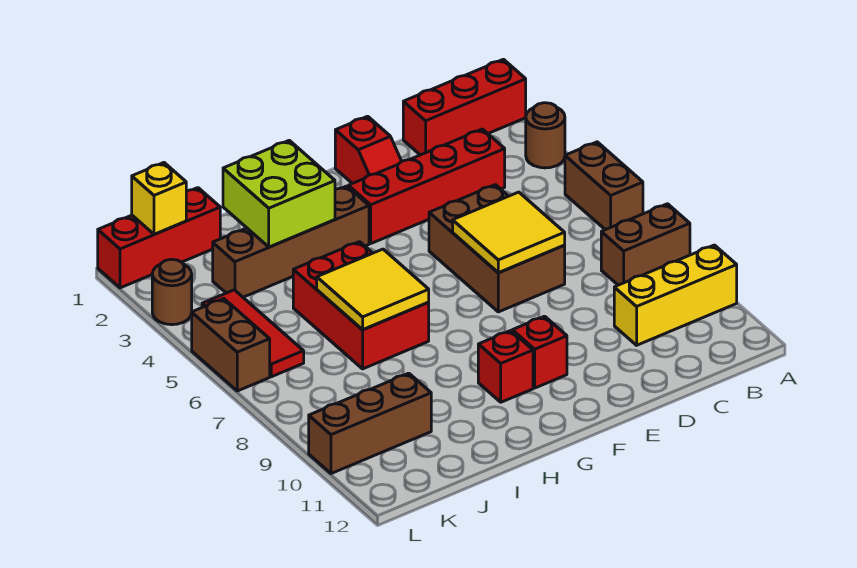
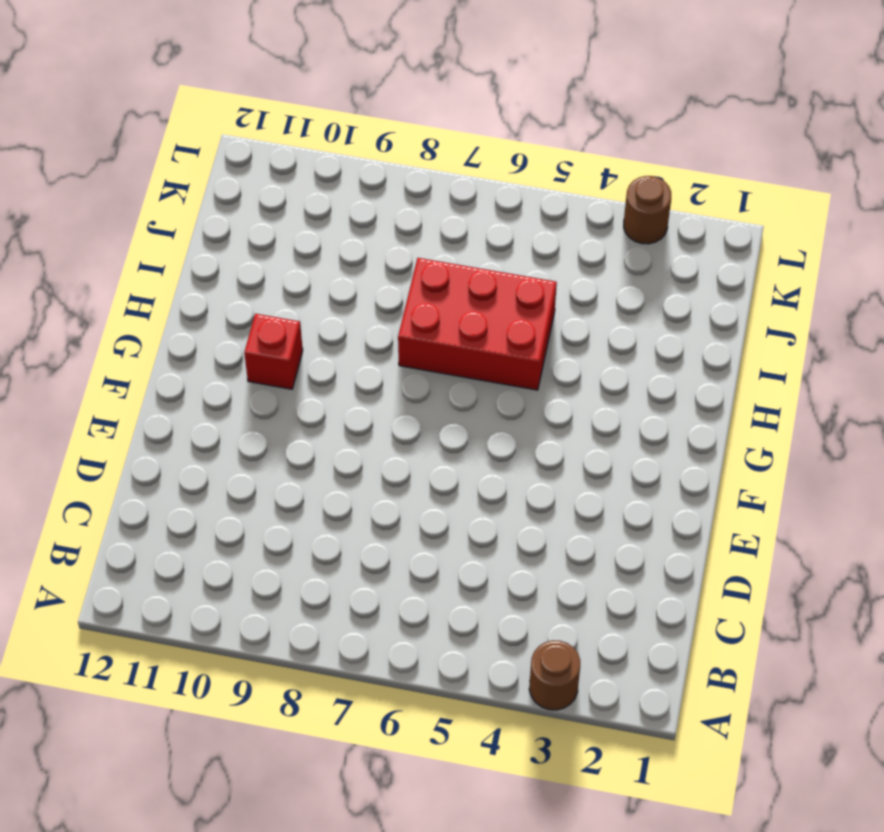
none -> red brick A1:C1 level 1
none -> brown brick A5:A6 level 1
none -> brown brick A8:B8 level 1

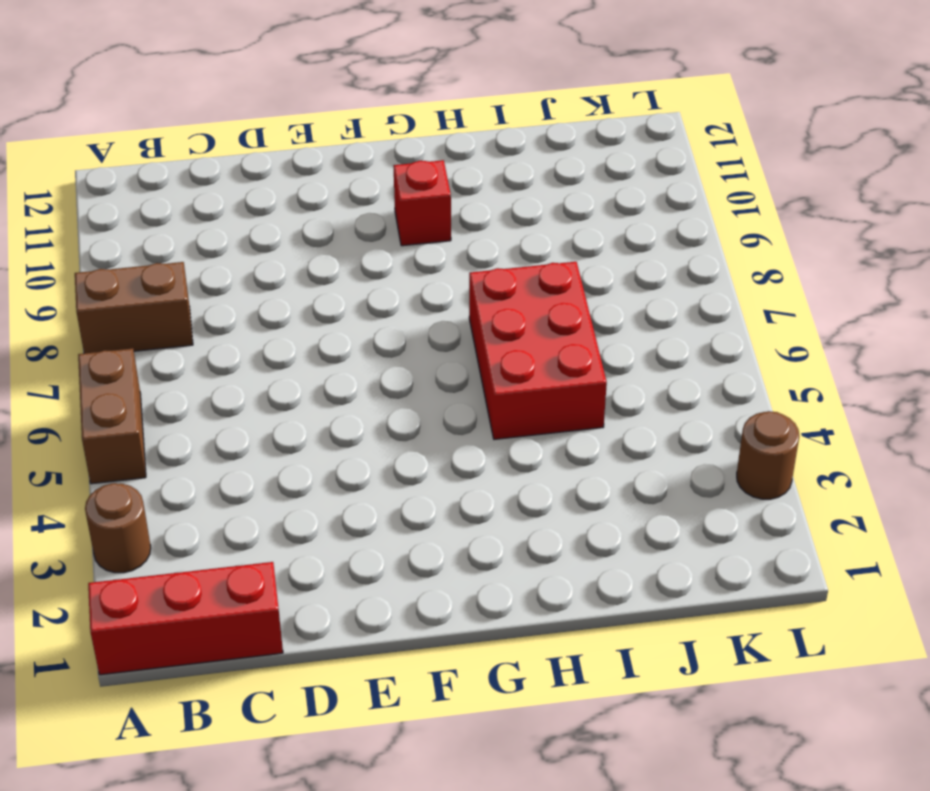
none -> yellow brick A10:C10 level 1
none -> red brick C3:F3 level 1
none -> brown brick D5:E7 level 1

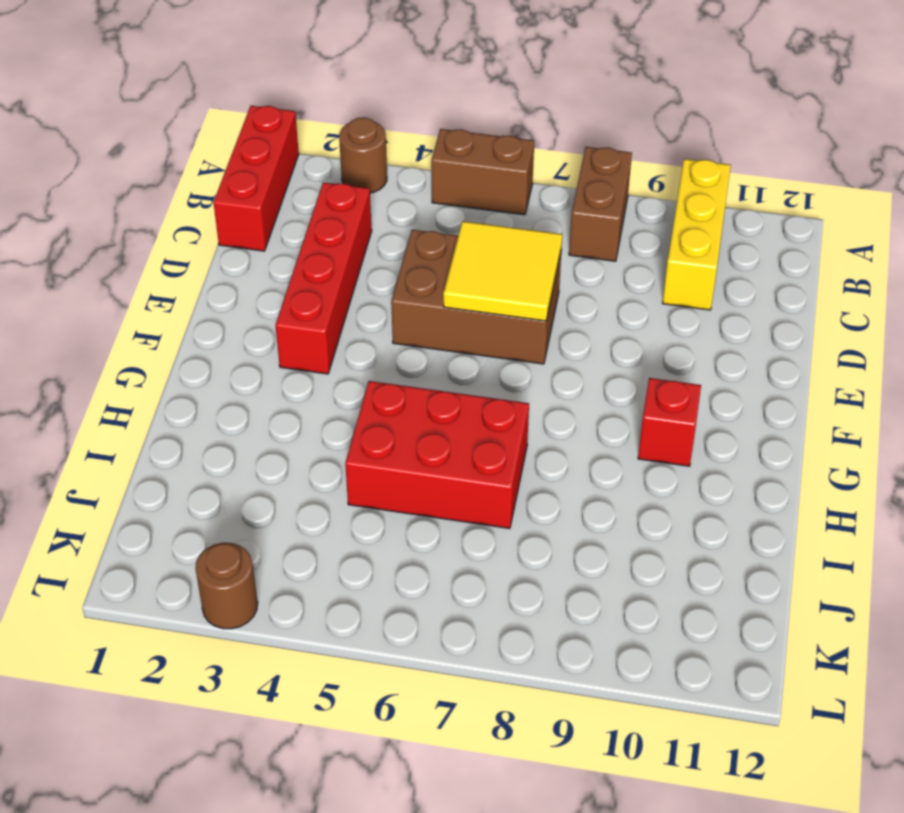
none -> red slope E1:E2 level 1 top 1
none -> red brick F10 level 1
none -> brown brick G3:J3 level 1

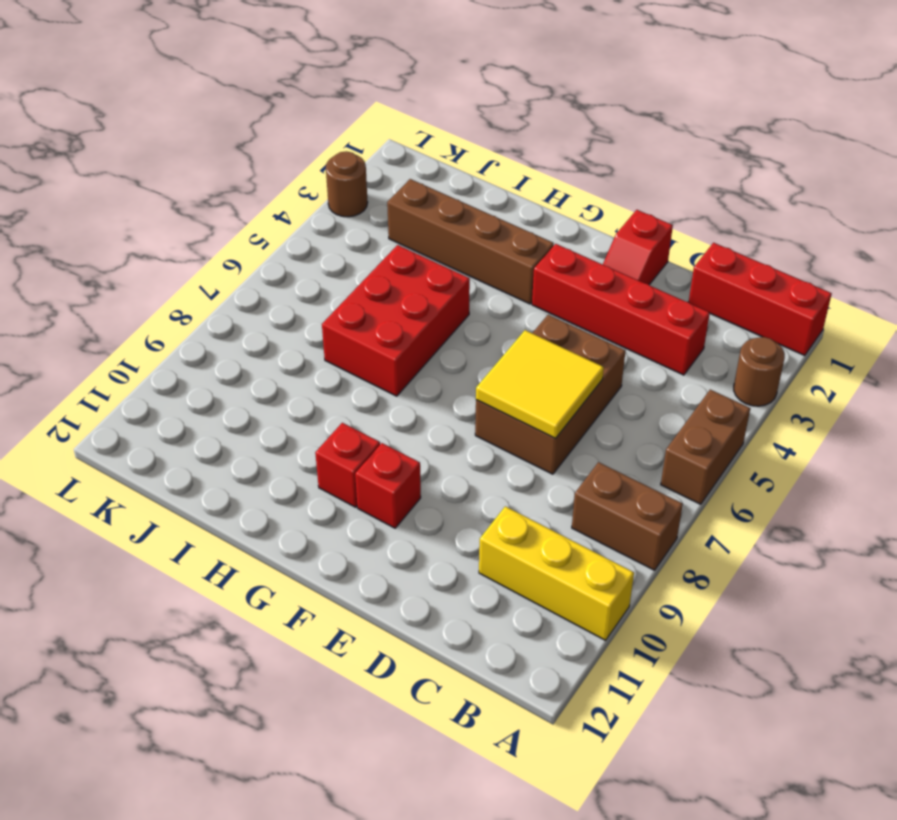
none -> red brick J1:L1 level 1
none -> brown brick J10:L10 level 1
none -> red tile K4:K6 level 1

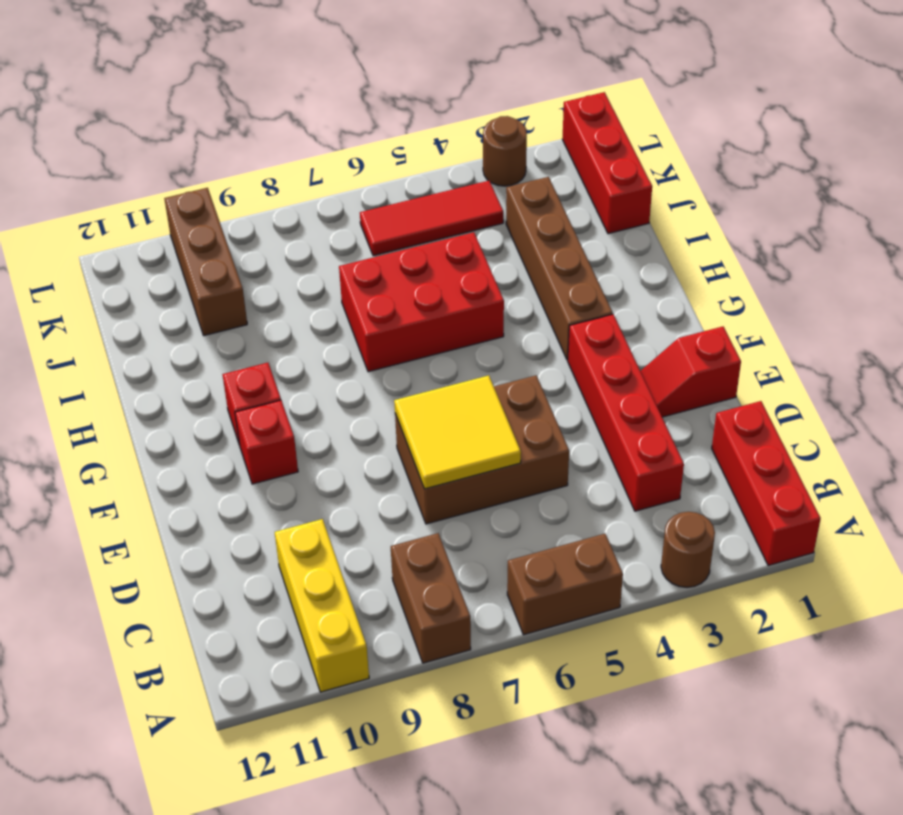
none -> brown brick L5:L6 level 1
none -> lime brick H2:I3 level 2
none -> yellow tile H6:I7 level 2

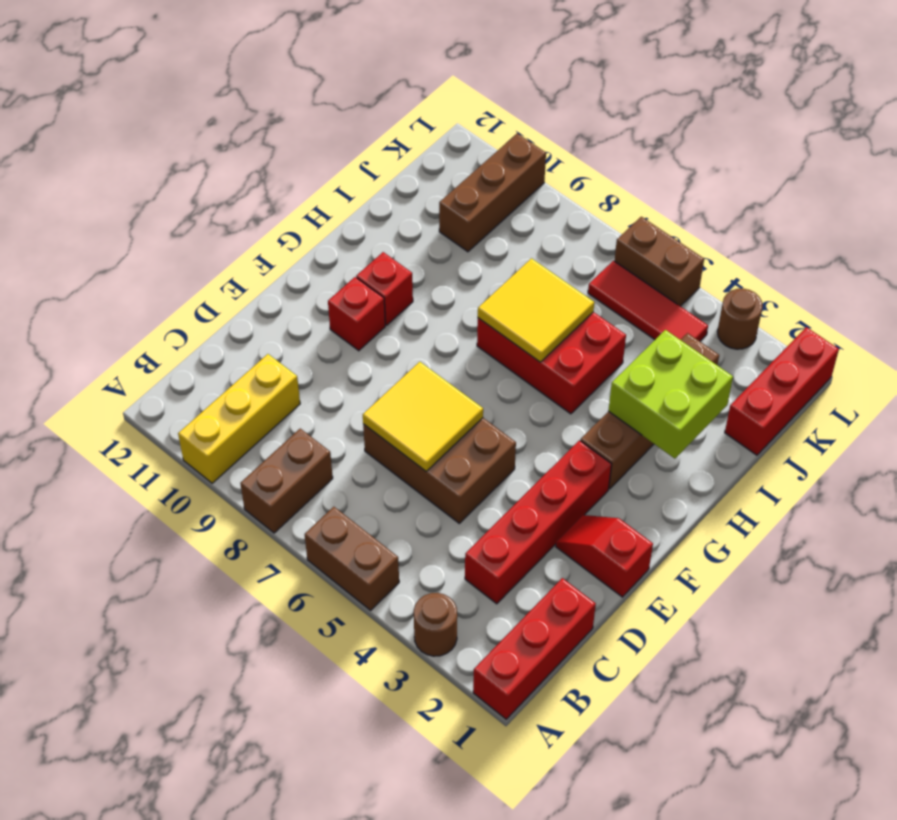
none -> yellow brick K1 level 2

